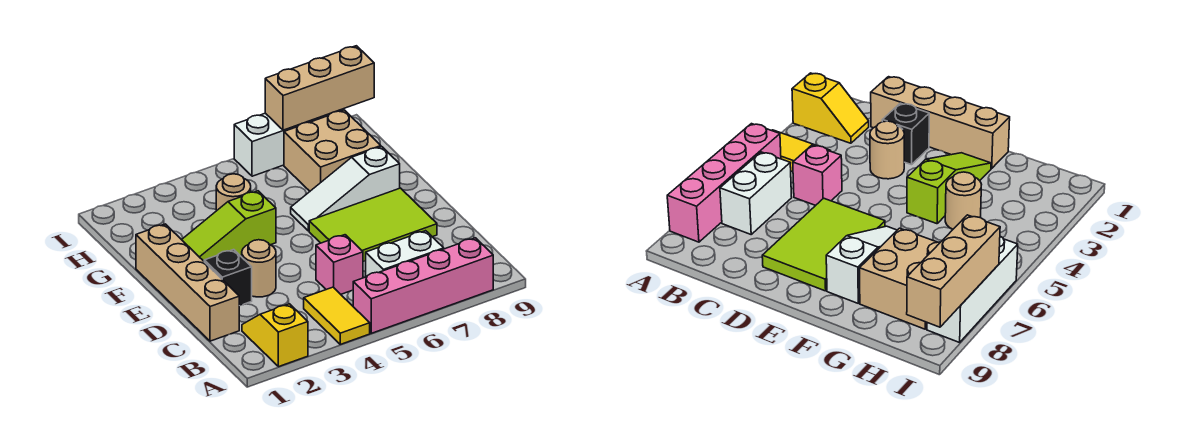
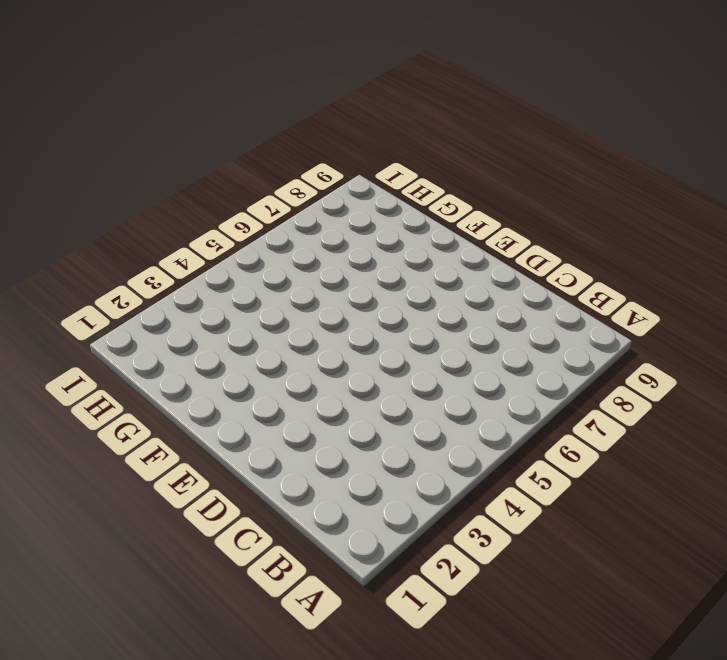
none -> yellow slope A2:B2 level 1 top A
none -> yellow tile A4:B4 level 1
none -> pink brick A5:A8 level 1

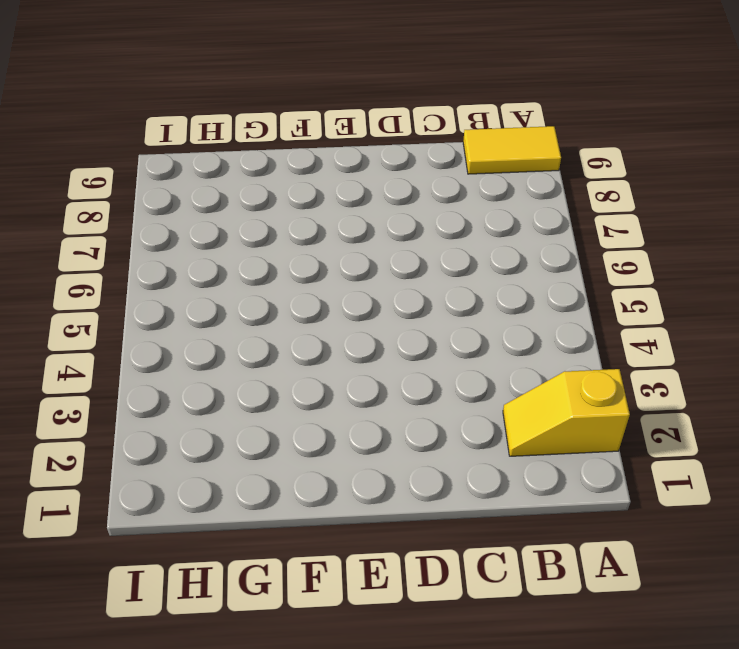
yellow tile A9:B9 level 1 -> yellow tile A4:B4 level 1
none -> pink brick A5:A8 level 1
none -> white brick B6:B7 level 1
none -> tan brick C1:F1 level 1

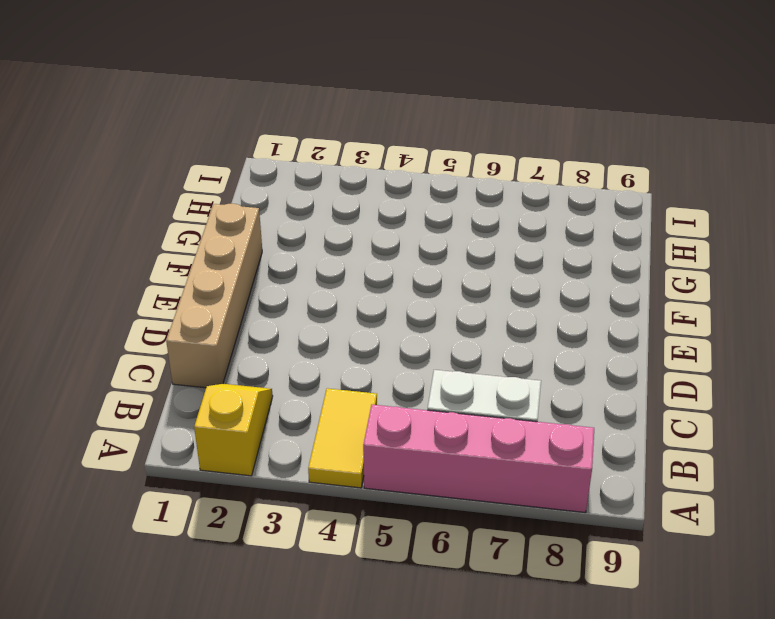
none -> pink brick C5 level 1
none -> black brick D2 level 1
none -> tan round brick D3 level 1

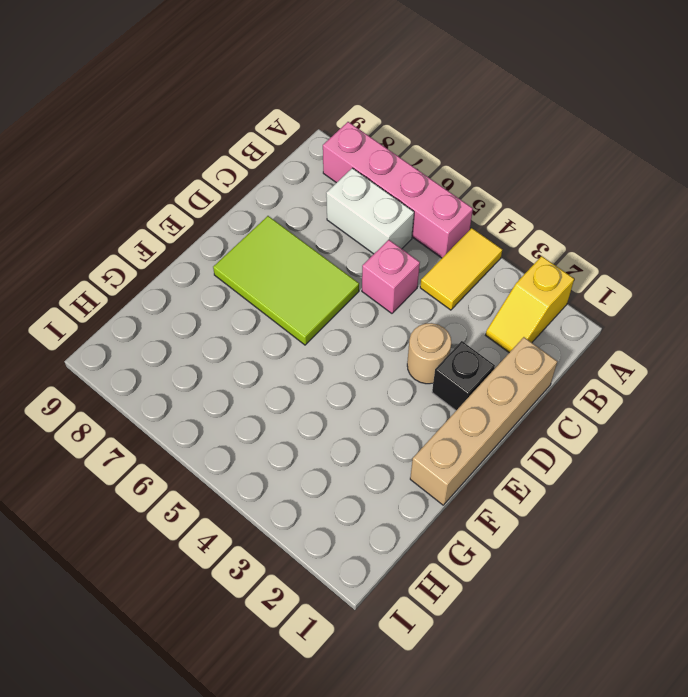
none -> lime slope F2:F4 level 1 top 4
none -> white slope F6:F8 level 1 top 8
none -> tan round brick G4 level 1

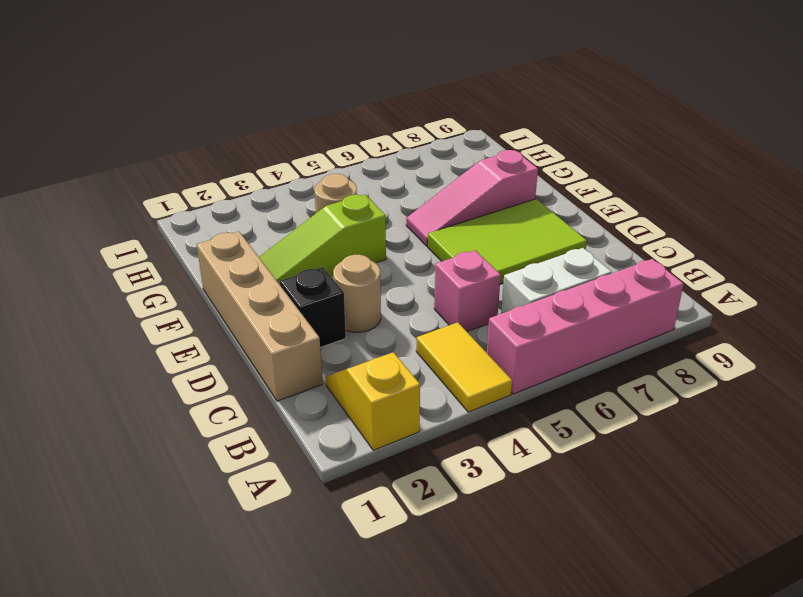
pink slope F6:F8 level 1 top 8 -> white slope F6:F8 level 1 top 8
none -> tan brick G7:H8 level 1
none -> white brick I6:I8 level 1
none -> tan brick I7:I9 level 2

